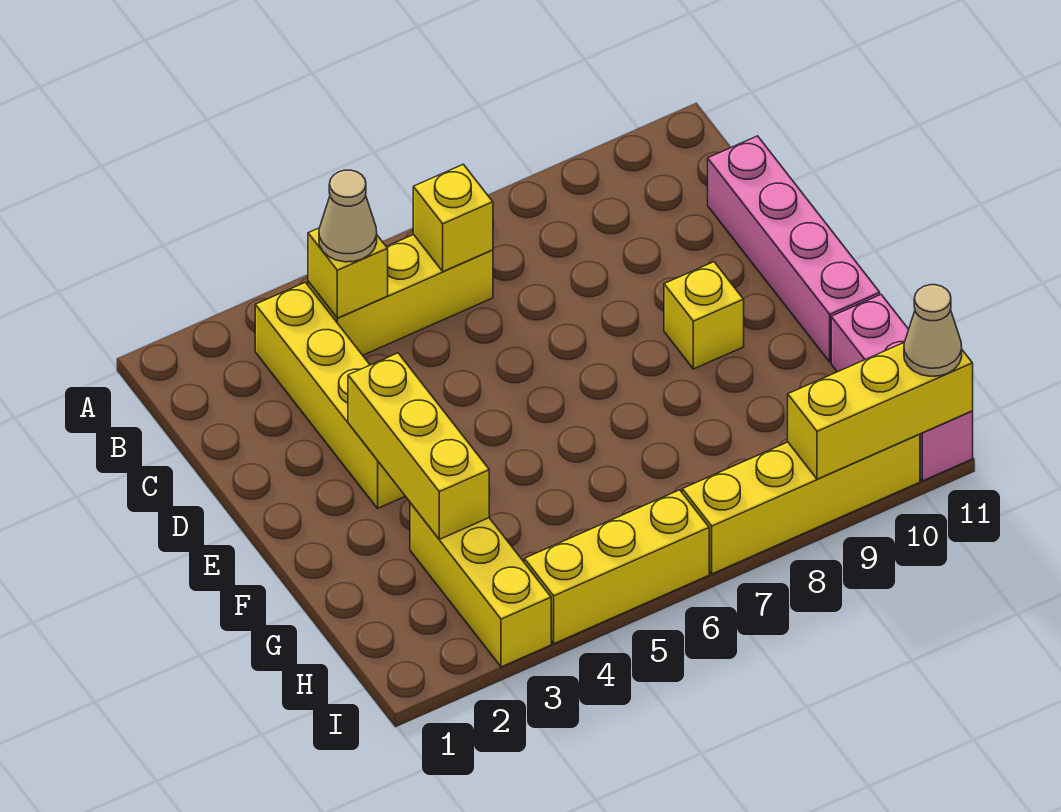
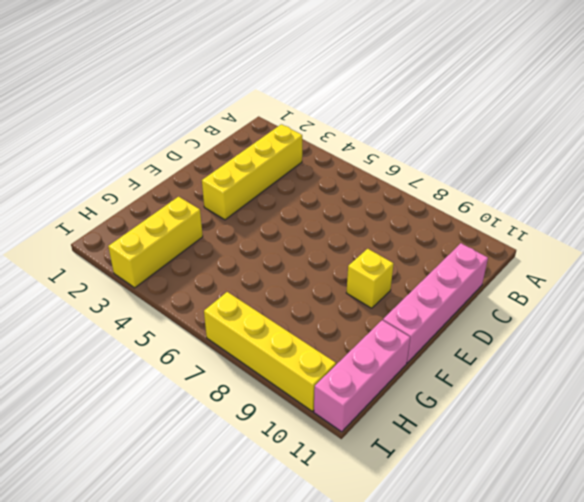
none -> yellow brick B4:B6 level 1
none -> yellow brick I4:I6 level 1
none -> yellow brick B4 level 2

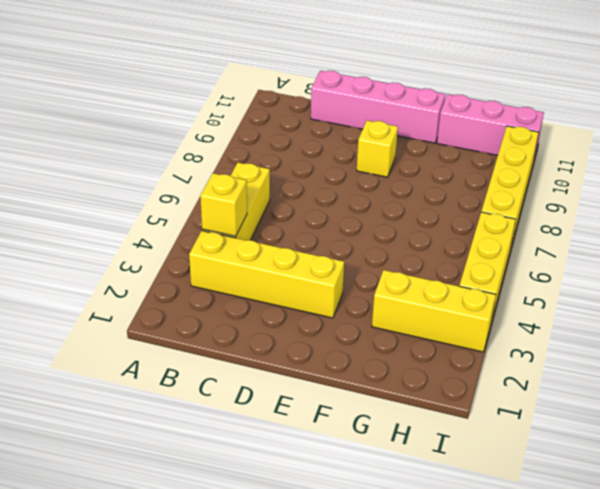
none -> yellow brick B6 level 2
none -> yellow brick E3:G3 level 2
none -> yellow brick I9:I11 level 2

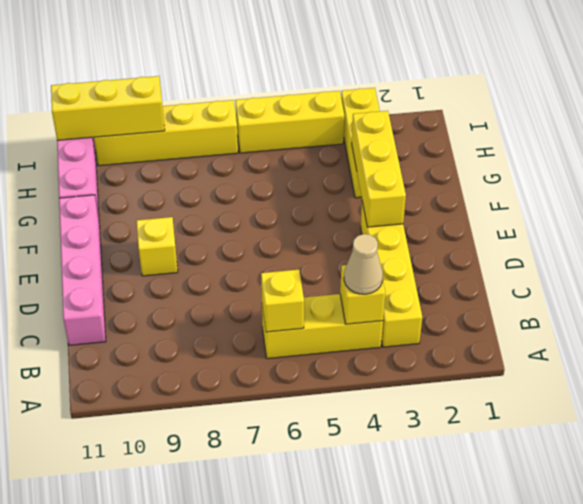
none -> tan cone I11 level 3

